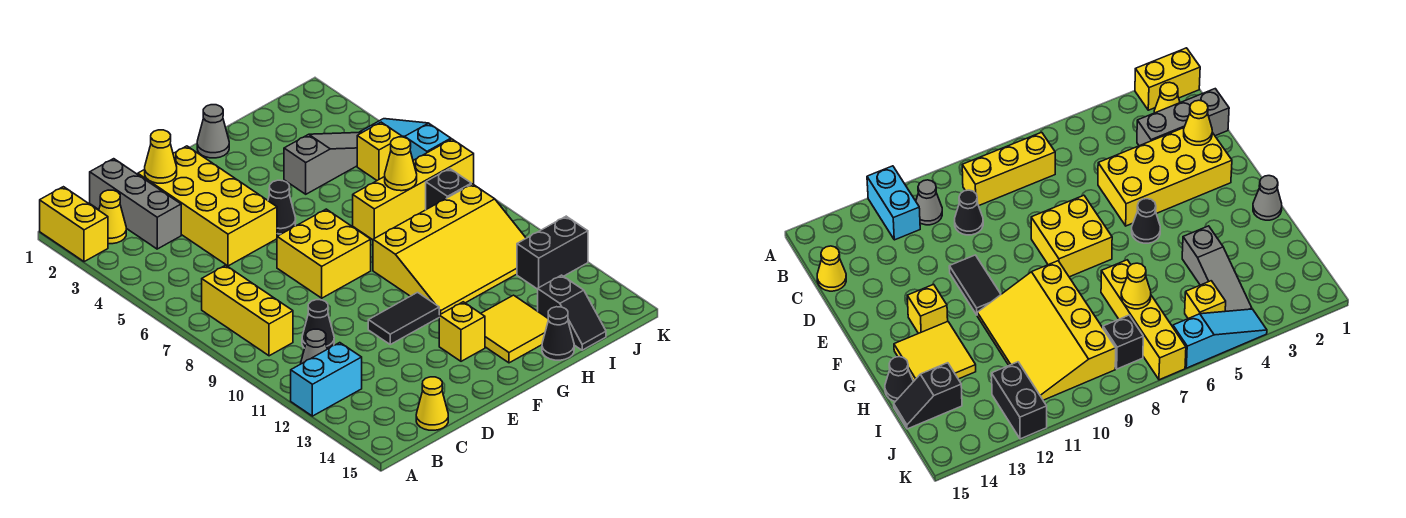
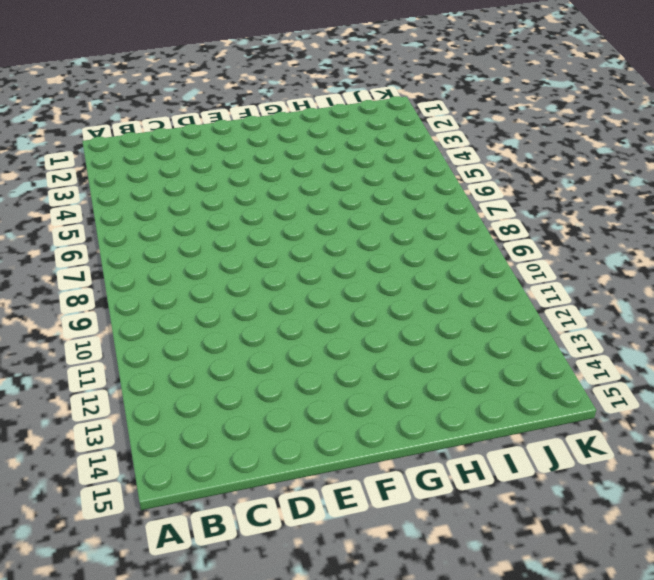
none -> yellow brick A1:A2 level 1
none -> cyan brick A12:B12 level 1
none -> yellow cone B2 level 1

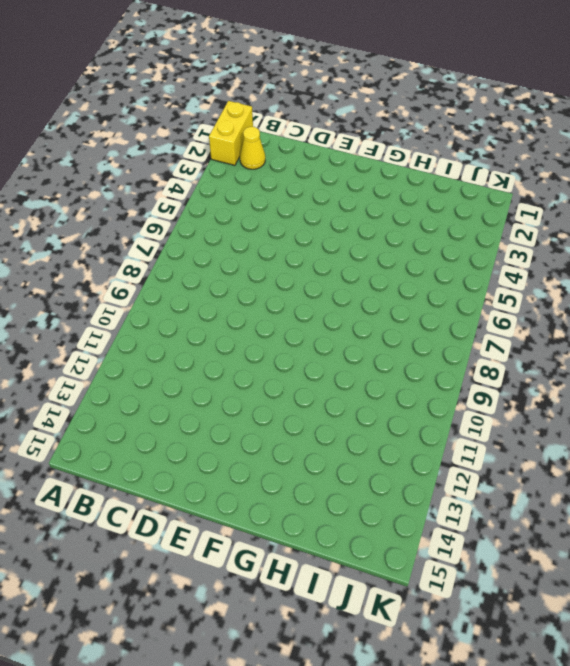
none -> cyan brick A12:B12 level 1
none -> yellow brick B7:B9 level 1
none -> grey cone B11 level 1

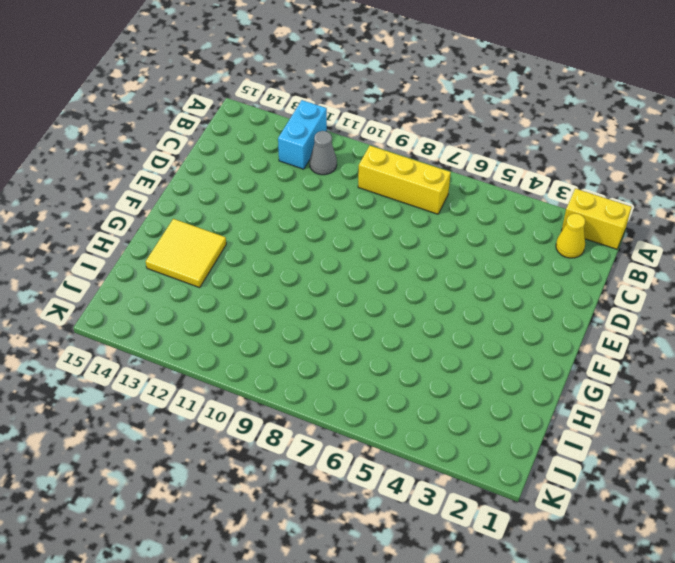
none -> grey brick C1:C3 level 1
none -> black cone C10 level 1
none -> yellow cone C15 level 1

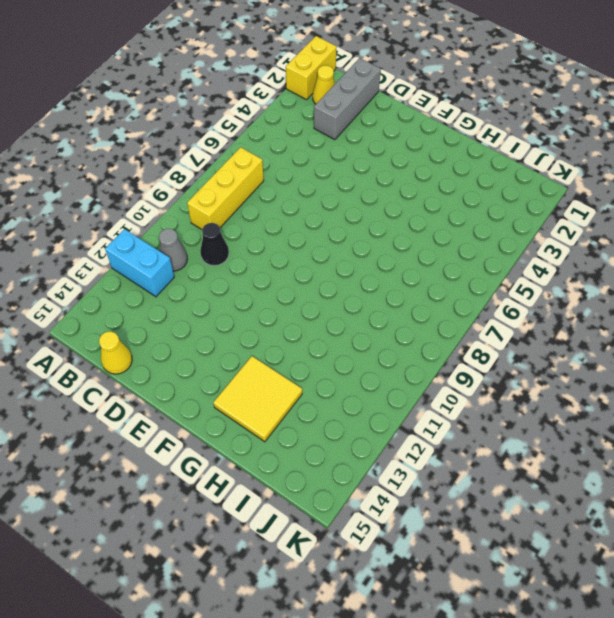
none -> yellow brick D2:E5 level 1
none -> yellow brick E7:F8 level 1
none -> black tile E11:F11 level 1

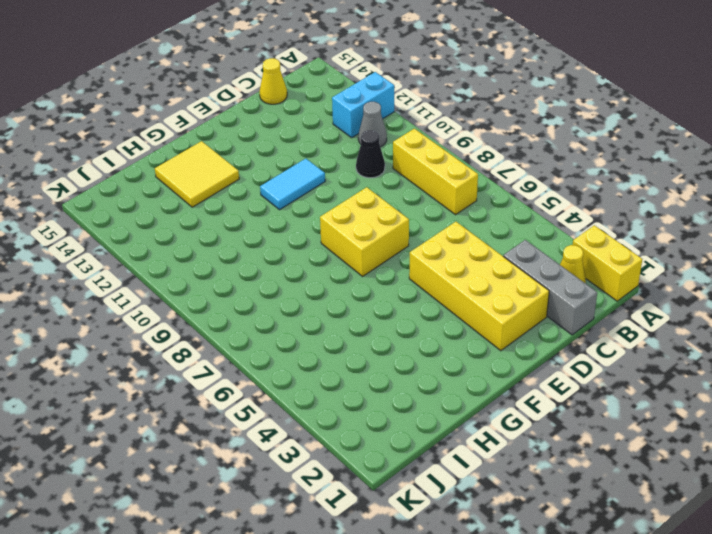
cyan tile E11:F11 level 1 -> black tile E11:F11 level 1
none -> black cone F5 level 1
none -> yellow brick F13 level 1
none -> grey cone G1 level 1

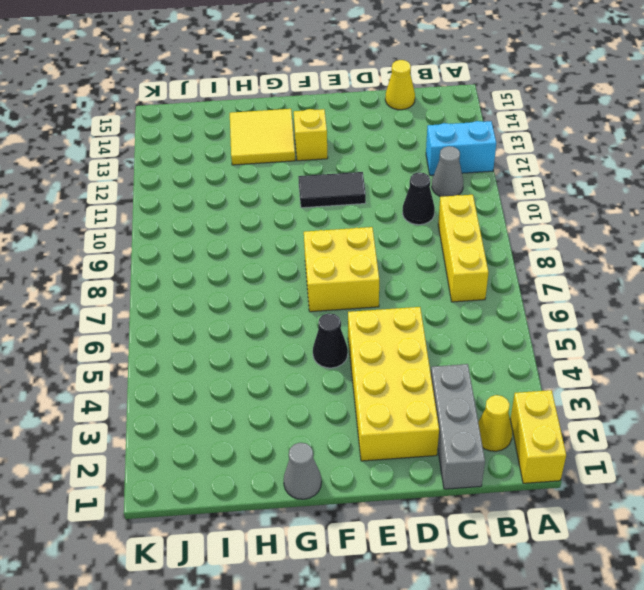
none -> yellow slope G9:J11 level 1 top 9
none -> grey slope H4:J4 level 1 top H
none -> yellow brick H7:K7 level 1

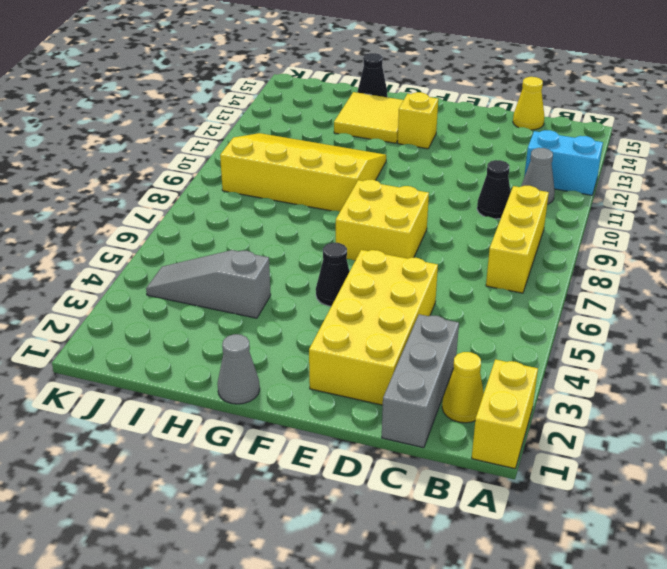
none -> black tile E11:F11 level 1
none -> yellow brick H7:K7 level 1
none -> black slope I14:I15 level 1 top 14

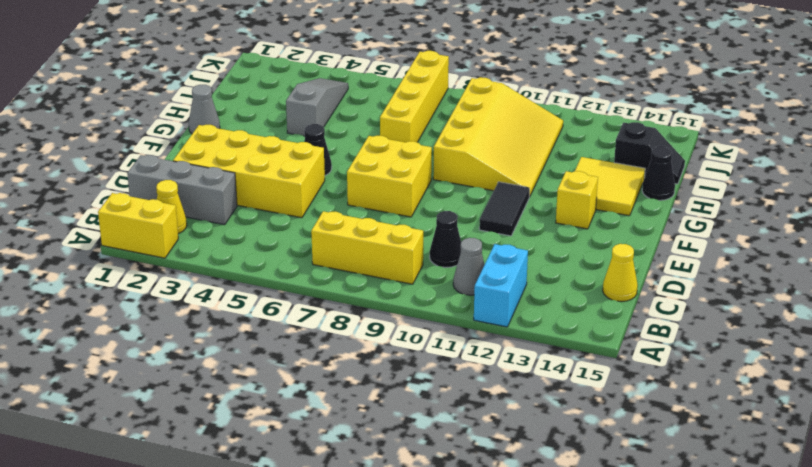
none -> yellow brick J5 level 1
none -> black brick J8 level 1
none -> black brick J12:K12 level 1

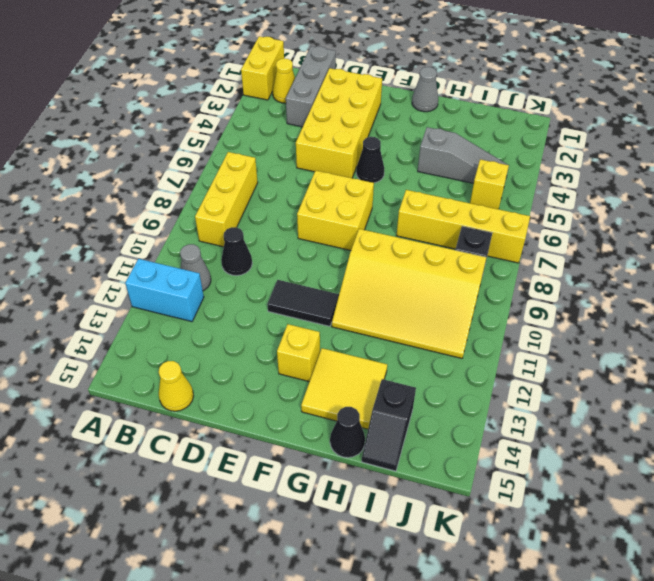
none -> black brick J12:K12 level 1
none -> cyan slope K4:K6 level 1 top 6
none -> yellow cone D2 level 2

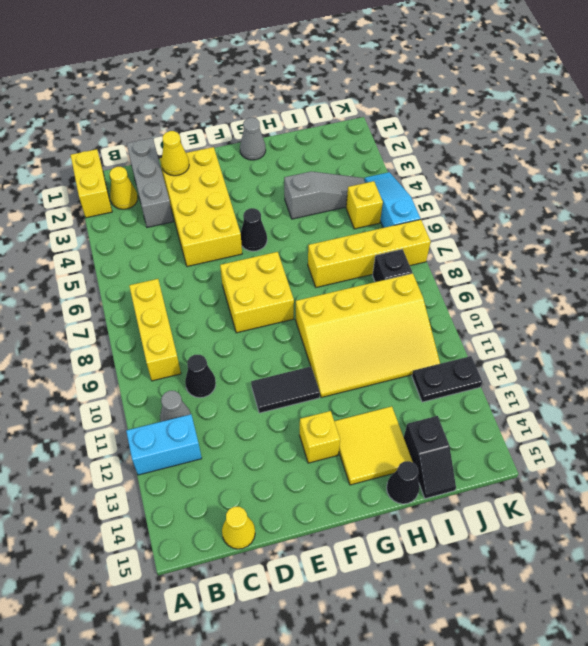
black plate J12:K12 level 1 -> black brick J12:K12 level 1
none -> yellow cone I7 level 2

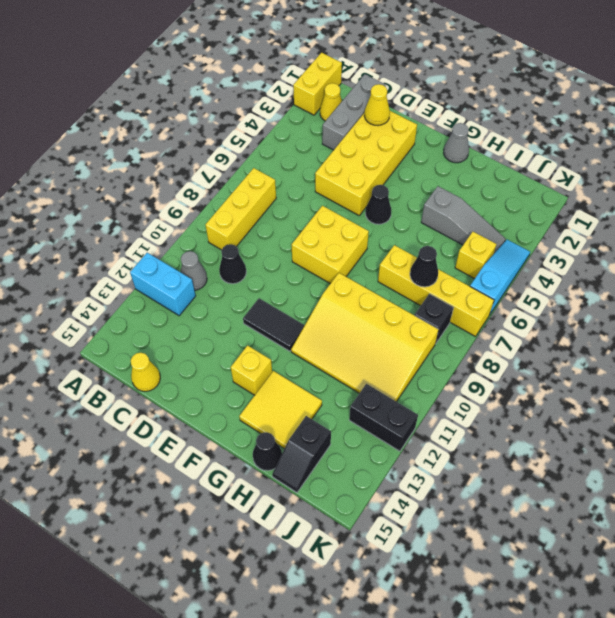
black cone I7 level 2 -> yellow cone I7 level 2

